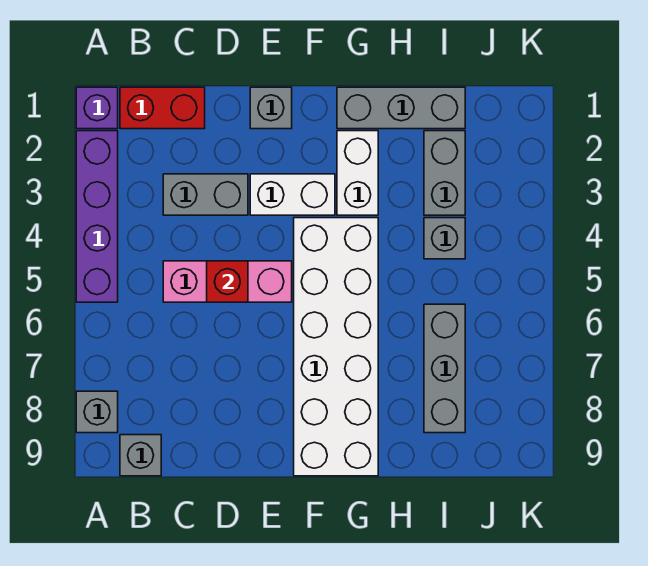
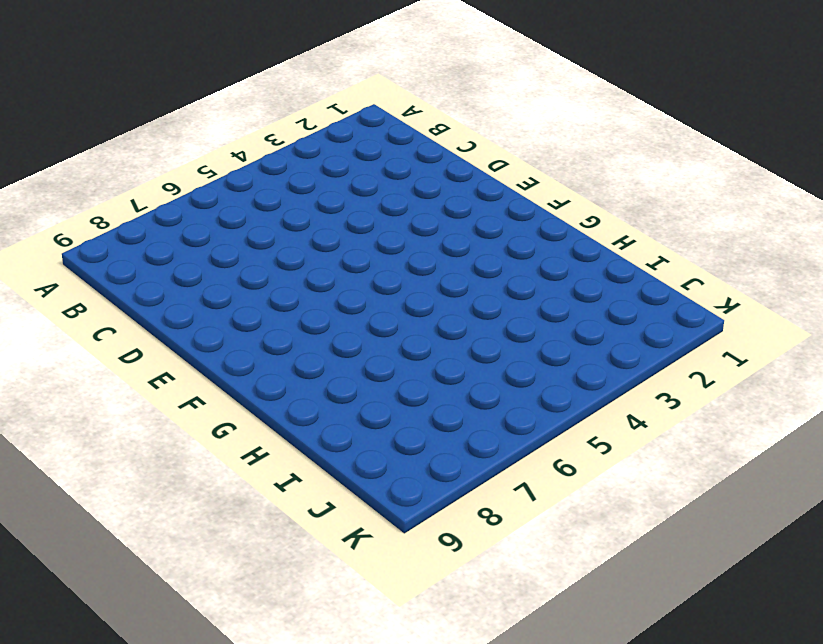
none -> purple brick A1 level 1
none -> purple brick A2:A5 level 1
none -> grey brick A8 level 1

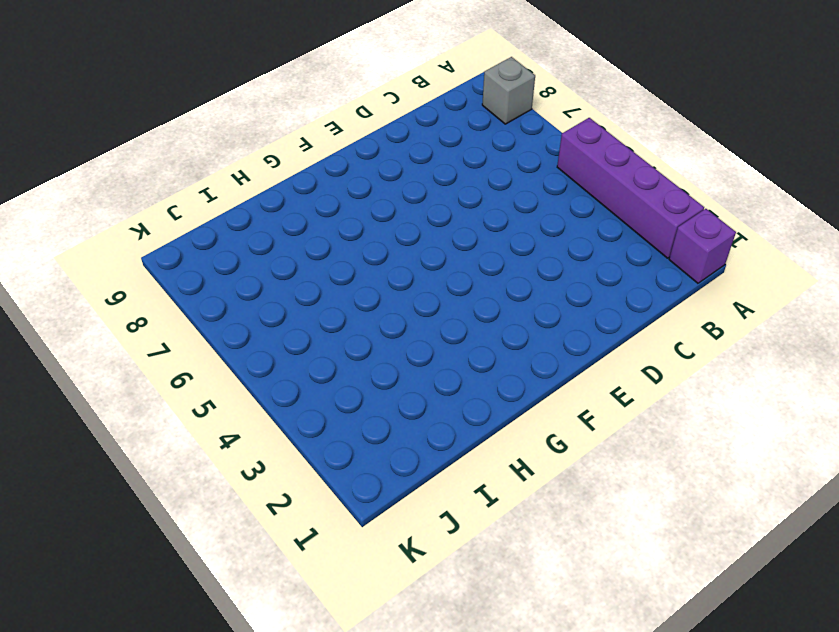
none -> red brick B1:C1 level 1
none -> grey brick B9 level 1
none -> grey brick C3:D3 level 1

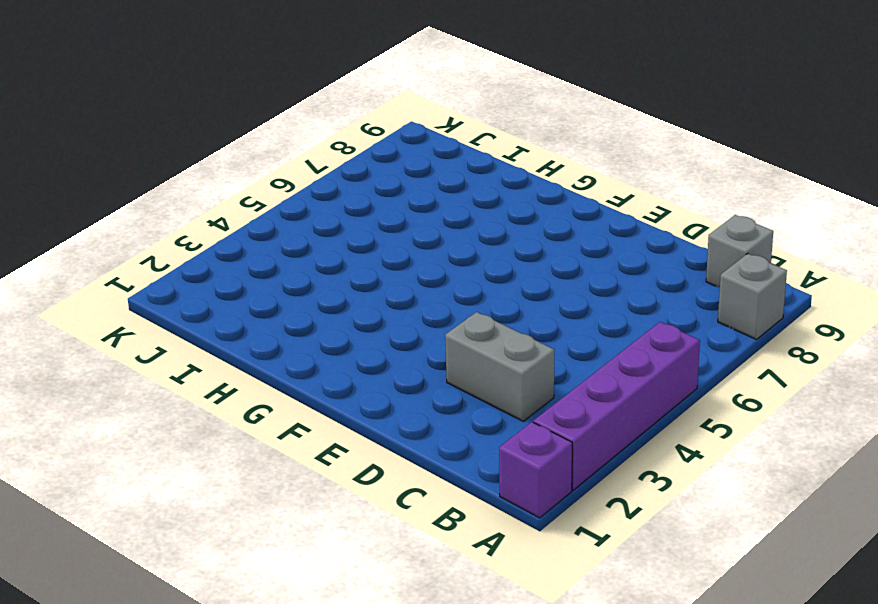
none -> red brick B1:C1 level 1
none -> pink brick C5:E5 level 1
none -> grey brick E1 level 1

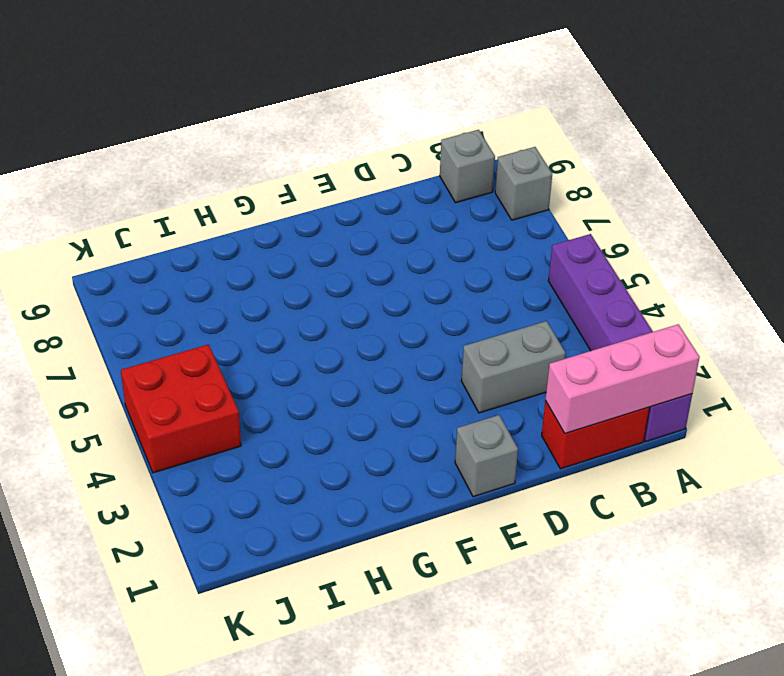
pink brick A1:C1 level 2 -> pink brick C5:E5 level 1
red brick J4:K5 level 1 -> none
none -> white brick E3:F3 level 1
none -> white brick F4:G9 level 1
none -> grey brick G1:I1 level 1

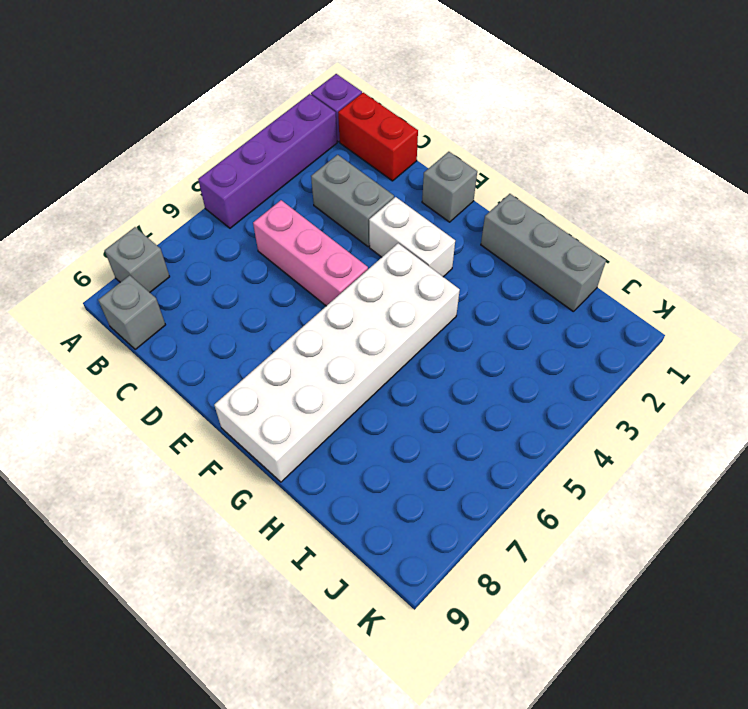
none -> white brick G2:G3 level 1
none -> grey brick I2:I3 level 1
none -> grey brick I4 level 1

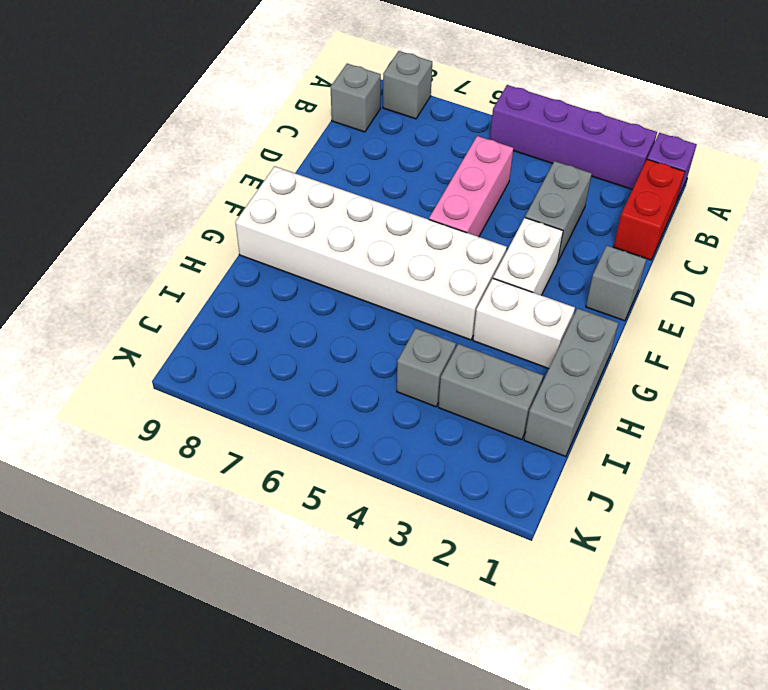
none -> grey brick I6:I8 level 1
none -> red brick D5 level 2

